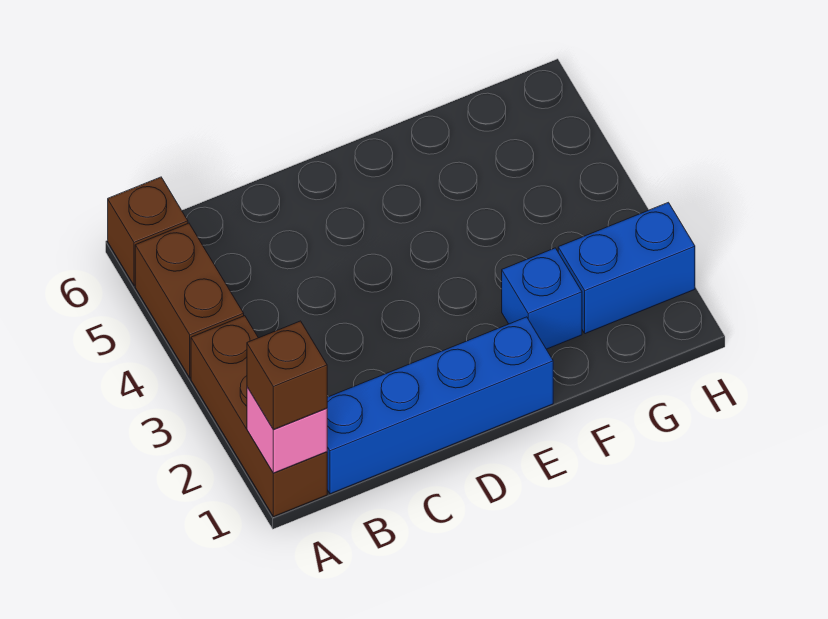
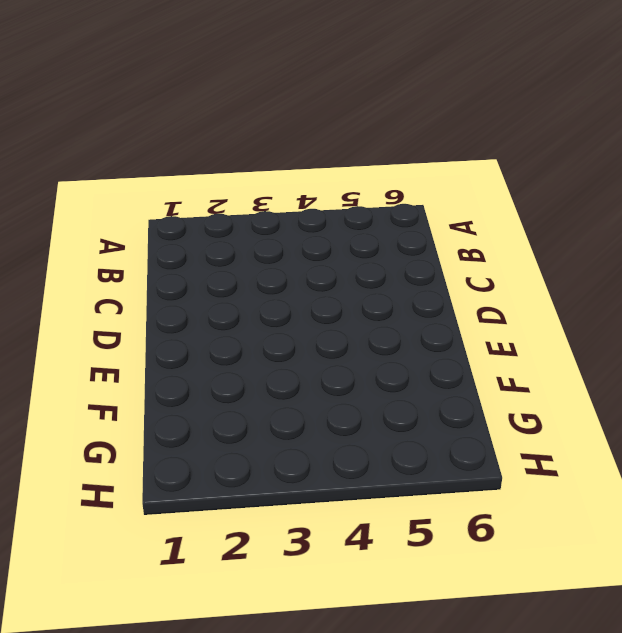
none -> brown brick A1:A3 level 1
none -> brown brick A4:A5 level 1

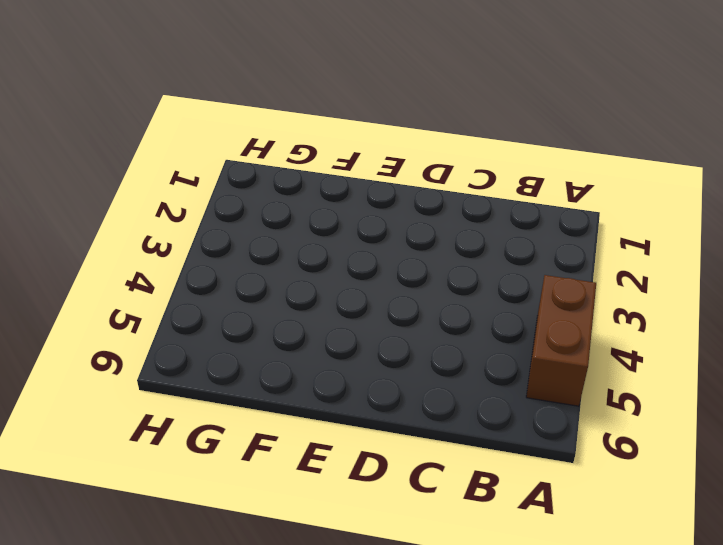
none -> brown brick A1:A3 level 1
none -> brown brick A6 level 1

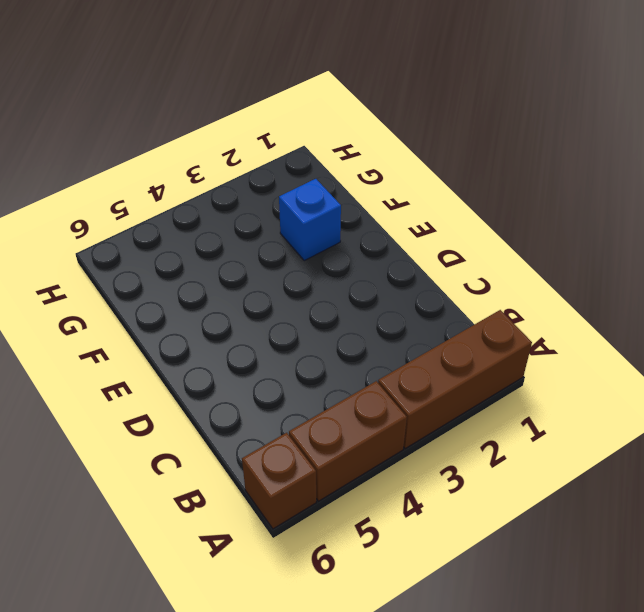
none -> blue brick B1:E1 level 1
none -> blue brick G2:H2 level 1

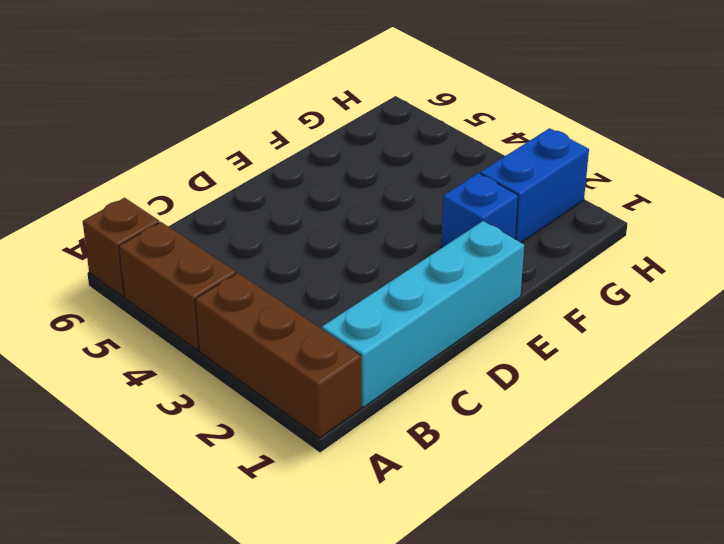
cyan brick B1:E1 level 1 -> blue brick B1:E1 level 1
none -> pink brick A1 level 2
none -> brown brick A1 level 3

